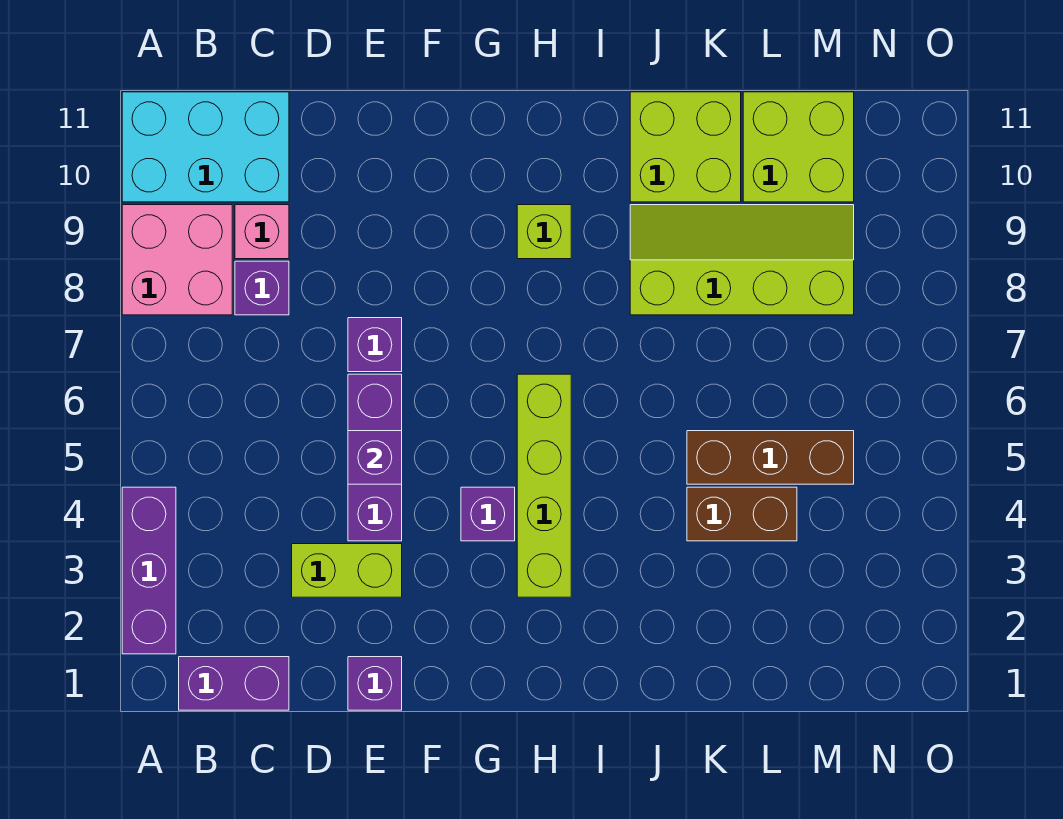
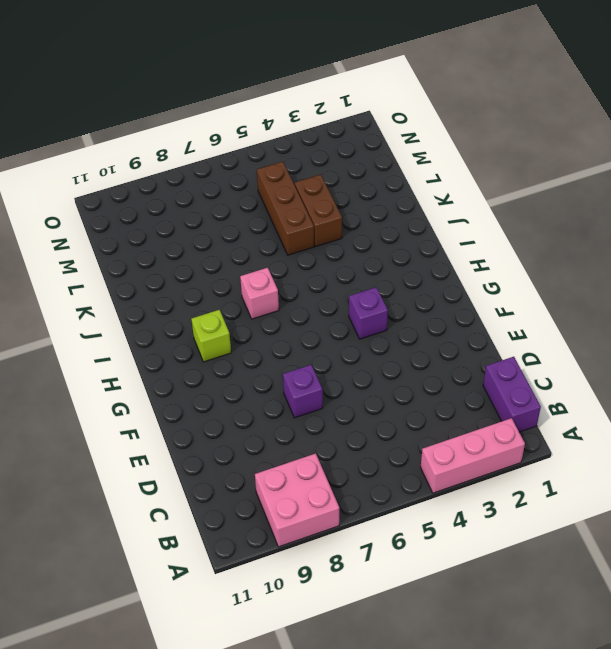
pink brick A2:A4 level 1 -> purple brick A2:A4 level 1
pink brick I7 level 1 -> pink brick C9 level 1
none -> cyan brick A10:C11 level 1
none -> purple brick C8 level 1
none -> lime brick D3:E3 level 1

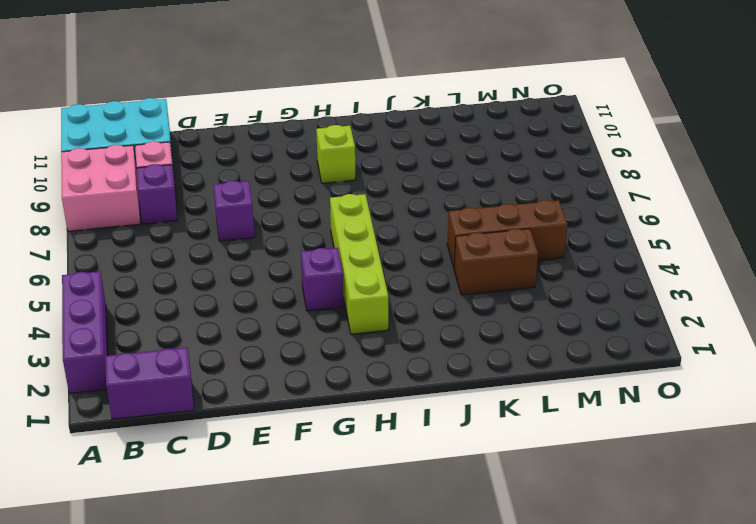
none -> lime brick D3:E3 level 1
none -> purple brick E1 level 1
none -> purple brick E4:E6 level 1

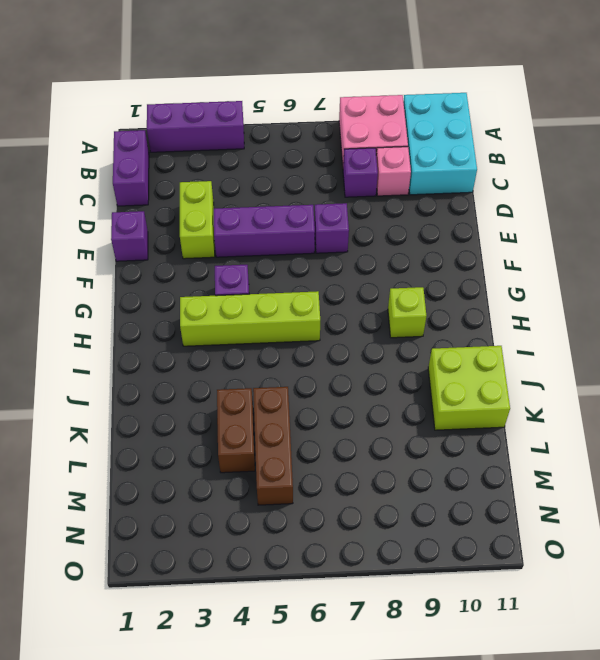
none -> lime slope J8:M9 level 1 top 8
none -> lime brick L10:M11 level 1
none -> purple brick E5 level 2

